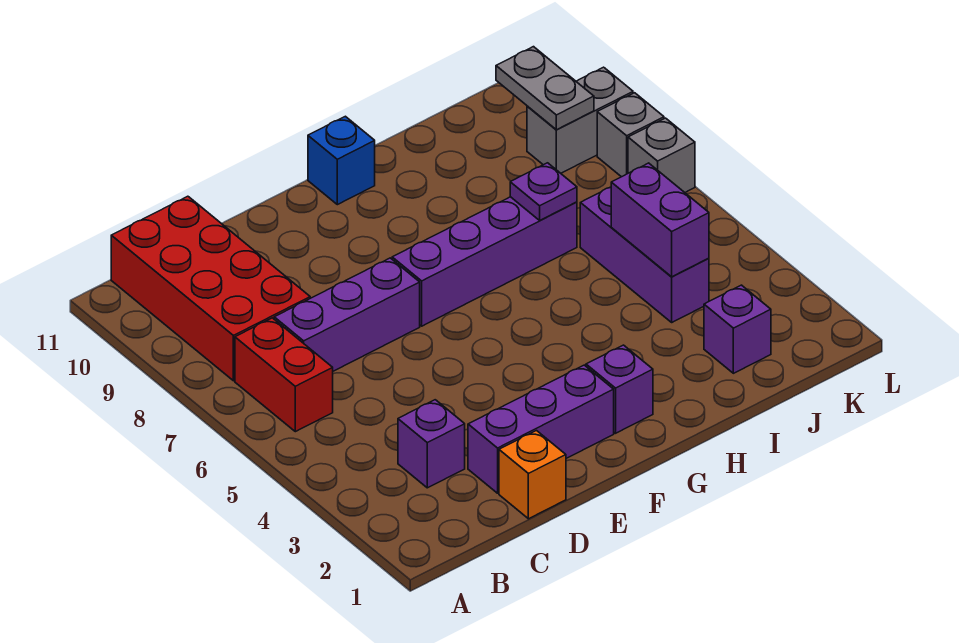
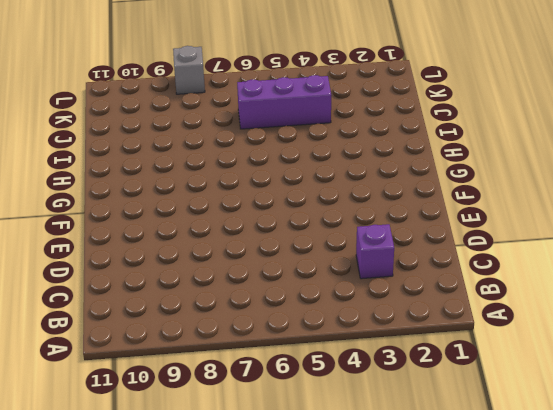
none -> red brick B6:B7 level 1
none -> red brick B8:C11 level 1
none -> purple brick C7:E7 level 1

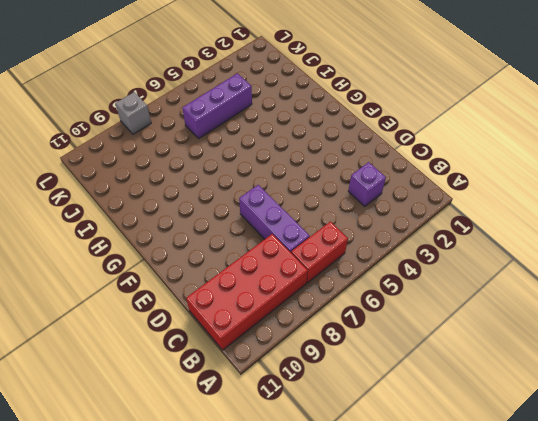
none -> orange brick D1 level 1
none -> purple brick D2:F2 level 1
none -> purple brick F7:I7 level 1

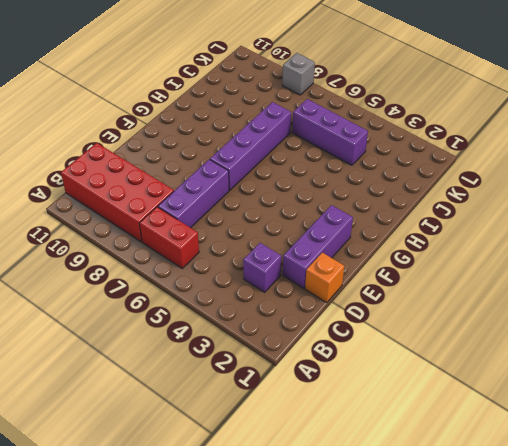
none -> purple brick G2 level 1
none -> blue brick G11 level 1
none -> purple brick J2 level 1

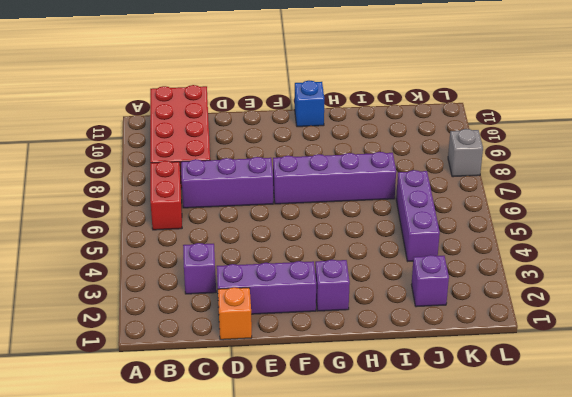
none -> grey brick K9:L9 level 1
none -> grey brick L7 level 1
none -> purple plate I7 level 2

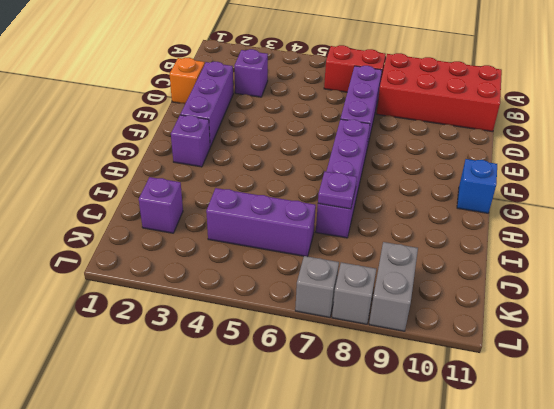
none -> purple brick J4:J5 level 2
none -> grey plate K9:K10 level 2

